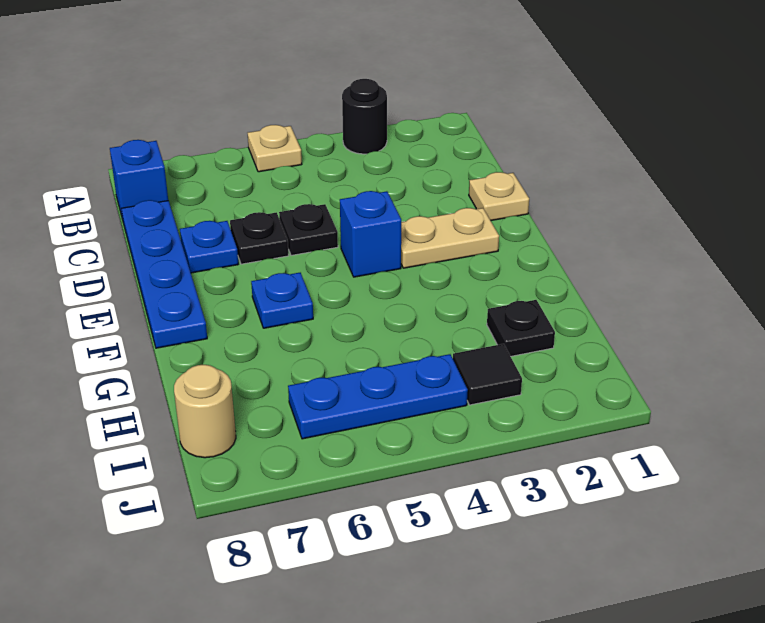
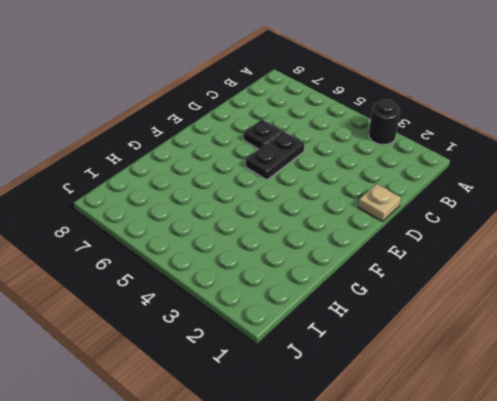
black plate D5:E5 level 1 -> black plate D5 level 1
none -> tan plate A5 level 1
none -> blue brick B8 level 1
none -> blue plate C8:F8 level 1

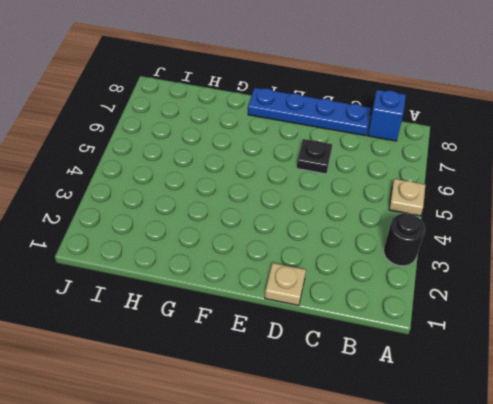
none -> black plate D5 level 1
none -> blue plate D7 level 1
none -> tan plate E2:E3 level 1

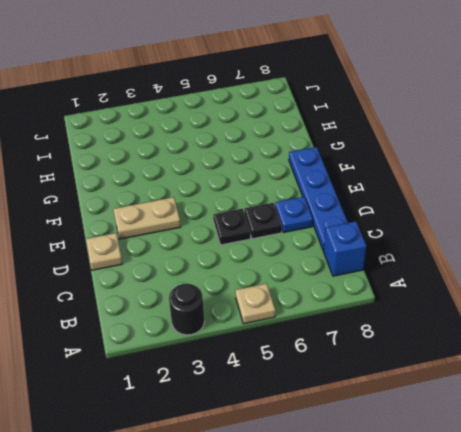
none -> blue brick E4 level 1
none -> blue plate F6 level 1
none -> black plate H2 level 1

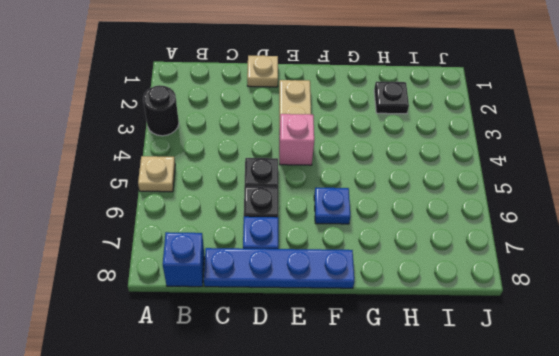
pink brick E4 level 1 -> blue brick E4 level 1
none -> black tile I3 level 1
none -> blue plate I4:I6 level 1
none -> tan round brick I8 level 1

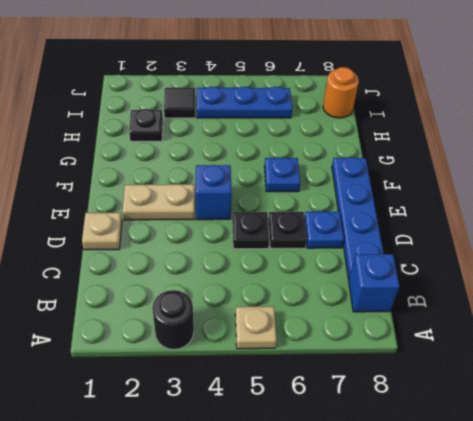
orange round brick I8 level 1 -> tan round brick I8 level 1

